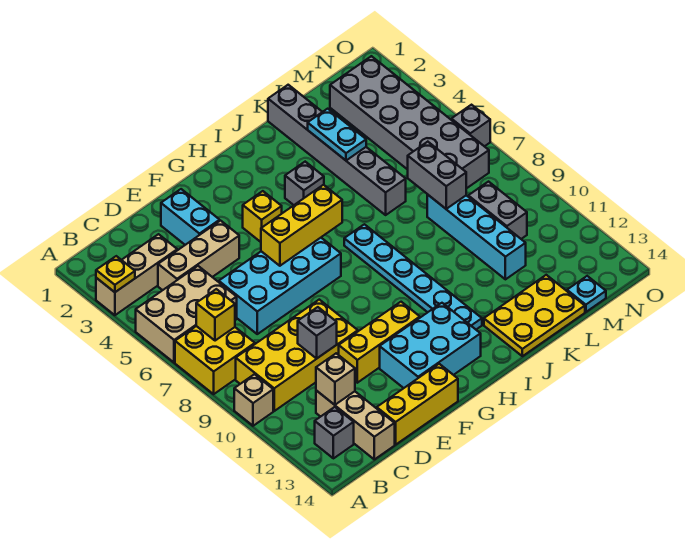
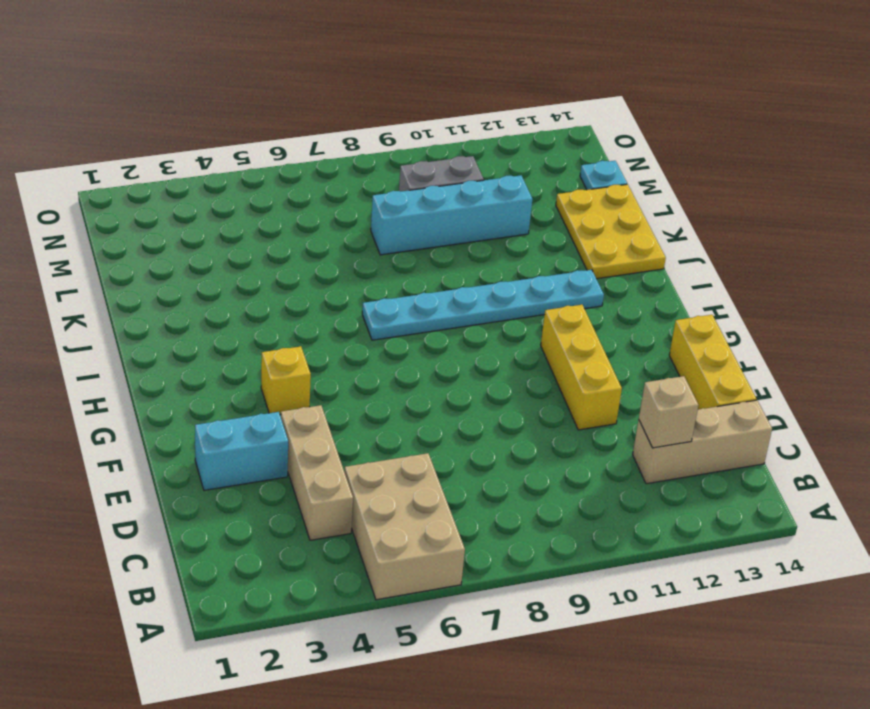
none -> tan brick A3:C3 level 1
none -> yellow brick A7:B8 level 1
none -> tan brick A10 level 1
none -> yellow brick B9:E10 level 1

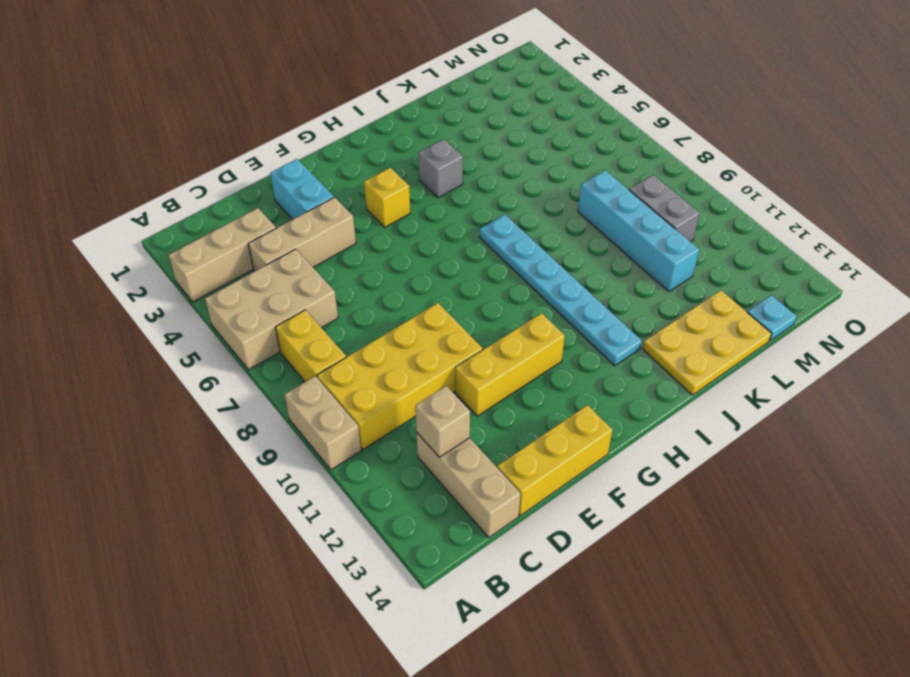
tan brick A9:A10 level 1 -> tan brick A10 level 1
yellow brick B7:B8 level 1 -> yellow brick A7:B8 level 1
none -> grey brick B13 level 1
none -> cyan brick D6:G7 level 1
none -> cyan brick F12:H13 level 1
none -> grey brick K1:K6 level 1

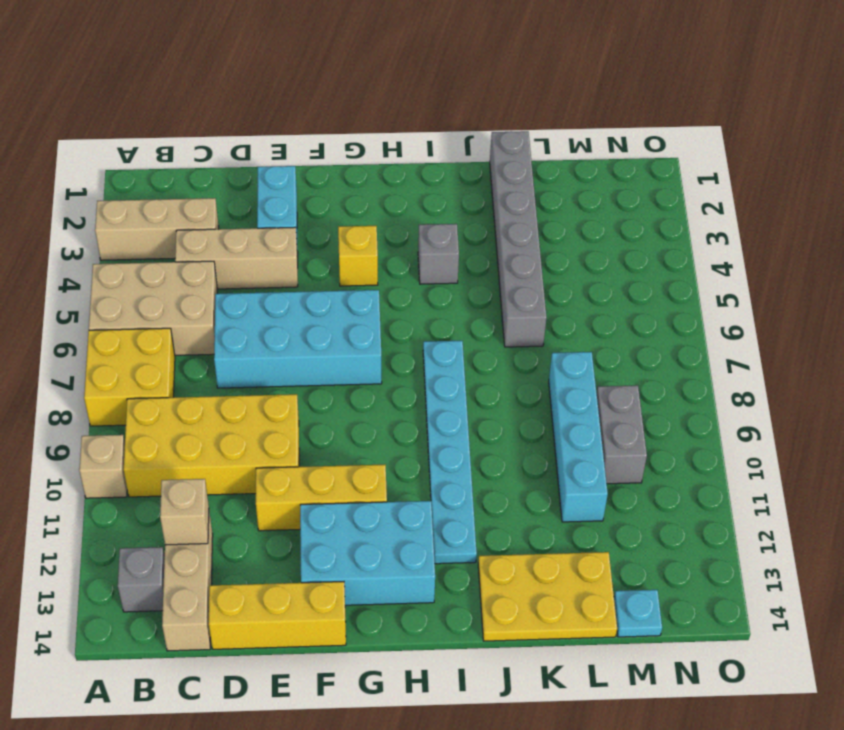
none -> grey brick M2:N7 level 1
none -> grey brick O6 level 1
none -> yellow plate A3 level 2
none -> yellow brick B7 level 2

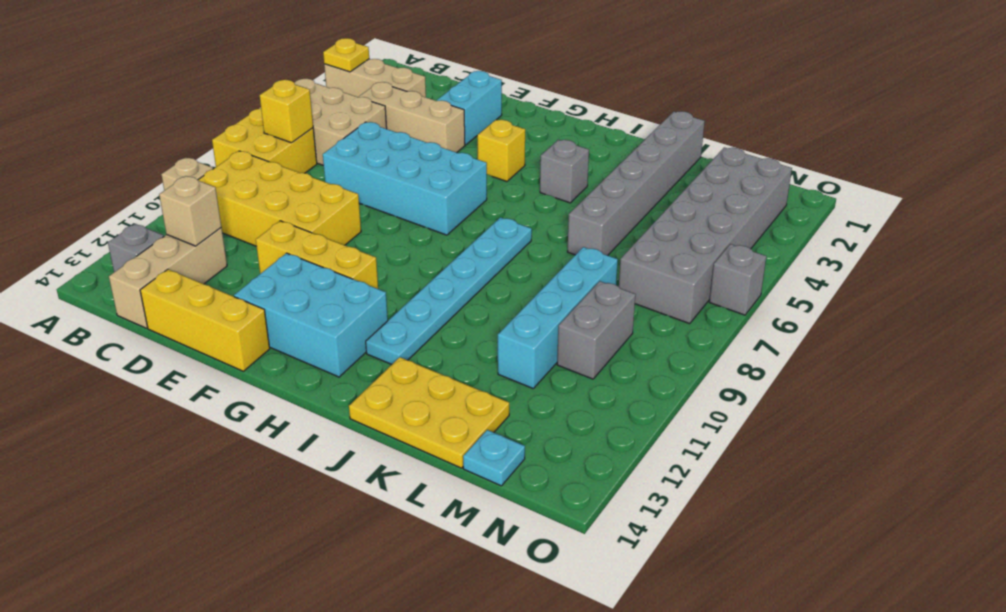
none -> grey brick D10 level 2
none -> yellow brick F6:H6 level 2
none -> cyan plate K3:K4 level 2
none -> grey brick L7:L8 level 2

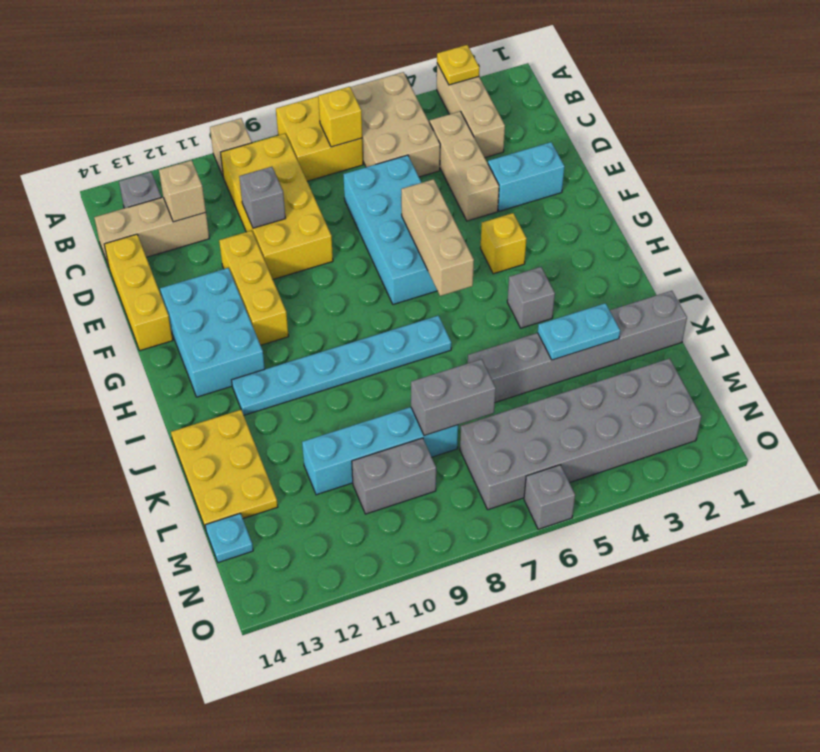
tan brick F6:H6 level 2 -> yellow brick F6:H6 level 2

